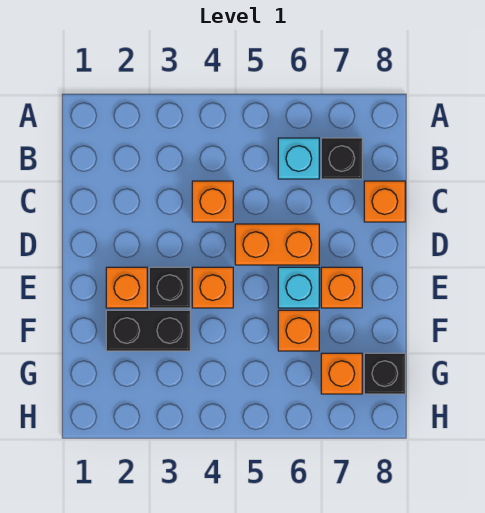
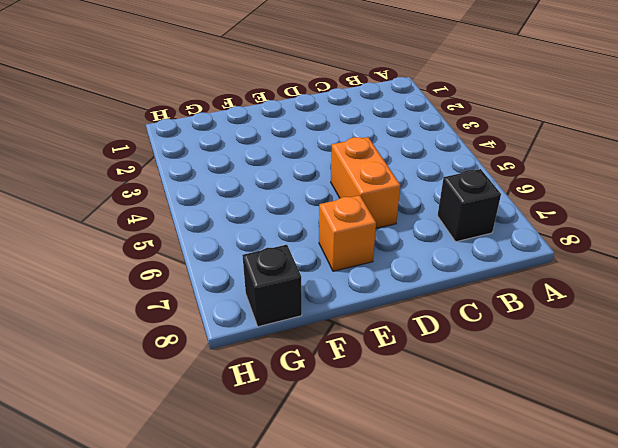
none -> cyan brick B6 level 1
none -> orange brick C4 level 1
none -> orange brick C8 level 1

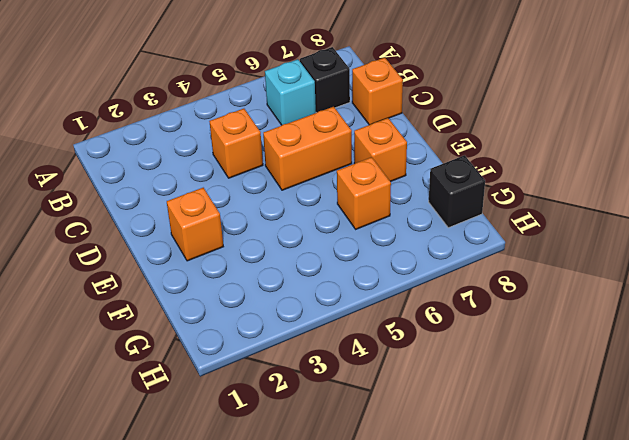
none -> black brick E3 level 1
none -> orange brick E4 level 1
none -> cyan brick E6 level 1

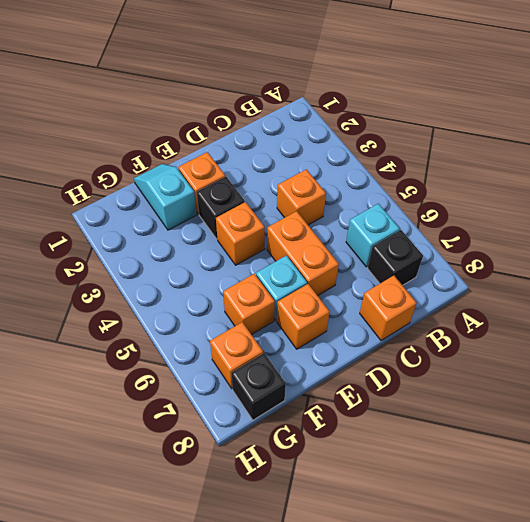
cyan slope F1:F2 level 1 top 2 -> black brick F2:F3 level 1

